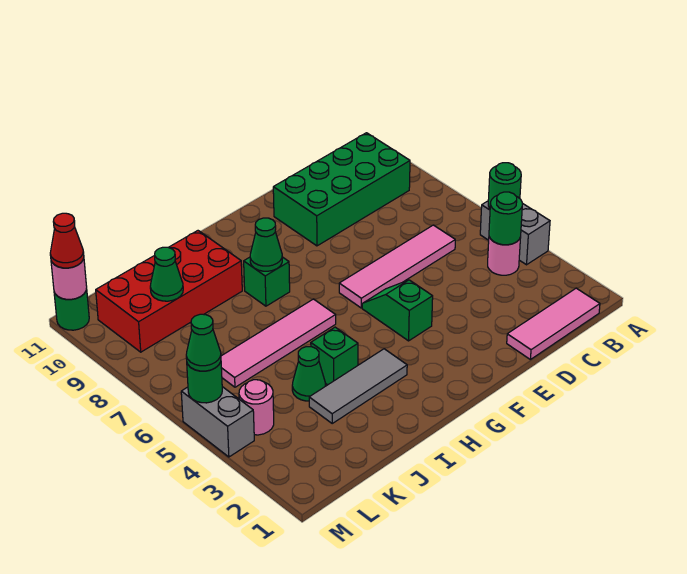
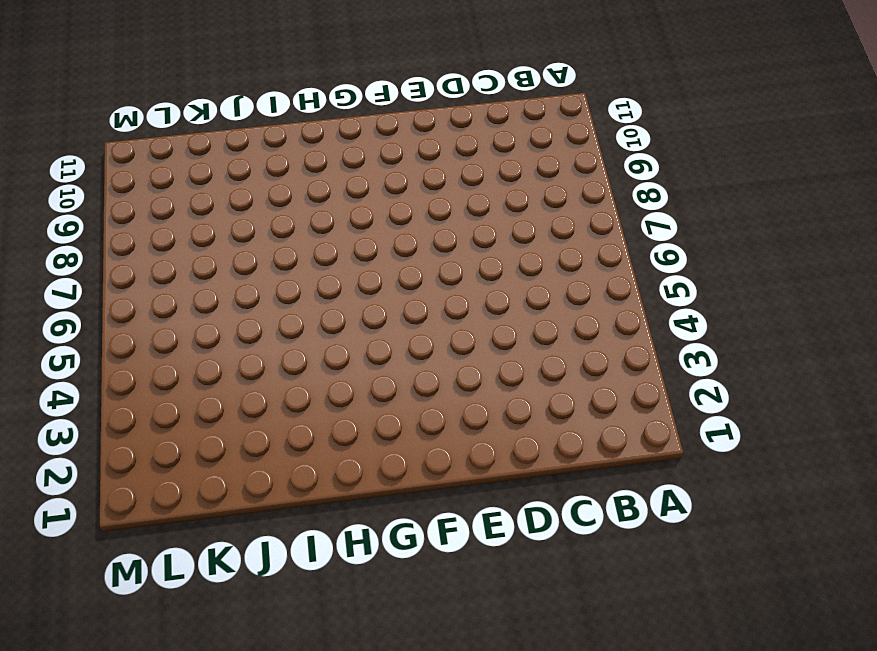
none -> grey brick A4:A5 level 1
none -> pink tile B1:D1 level 1
none -> pink round brick B4 level 1

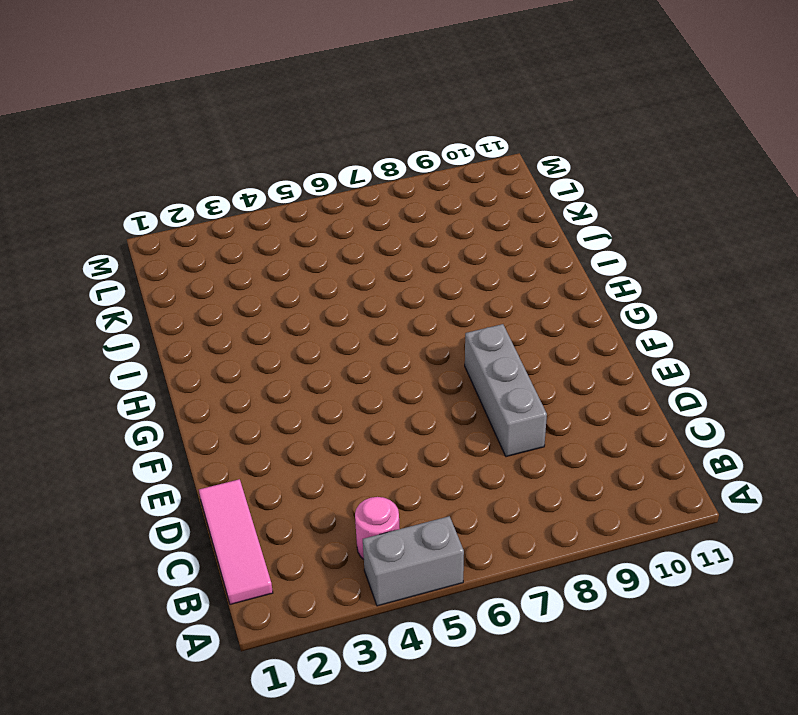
grey brick D8:F8 level 1 -> none
none -> green brick B9:E10 level 1
none -> pink tile C6:F6 level 1
none -> green slope F4:F5 level 1 top 4

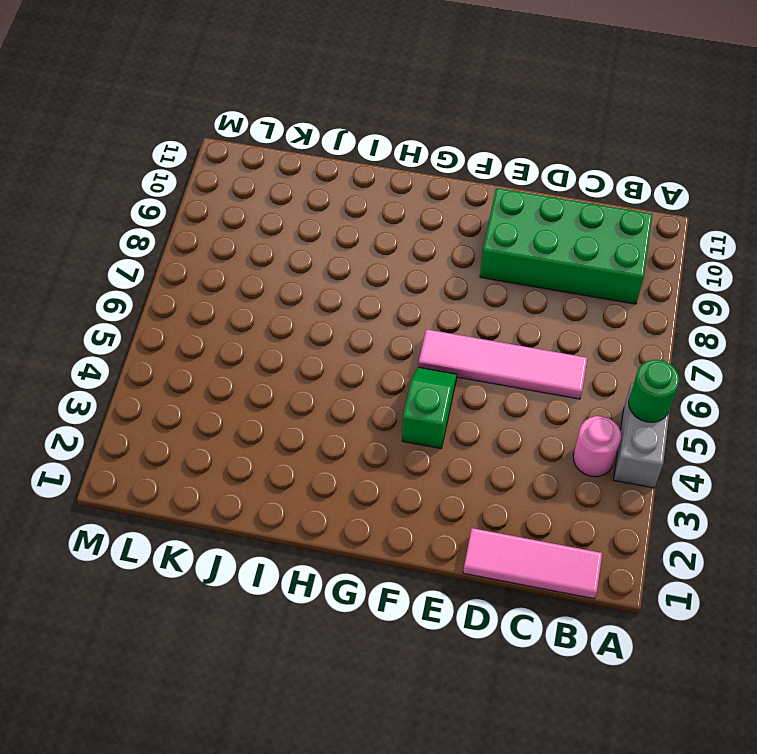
none -> grey tile H3:J3 level 1
none -> pink tile H6:K6 level 1
none -> green brick H8 level 1

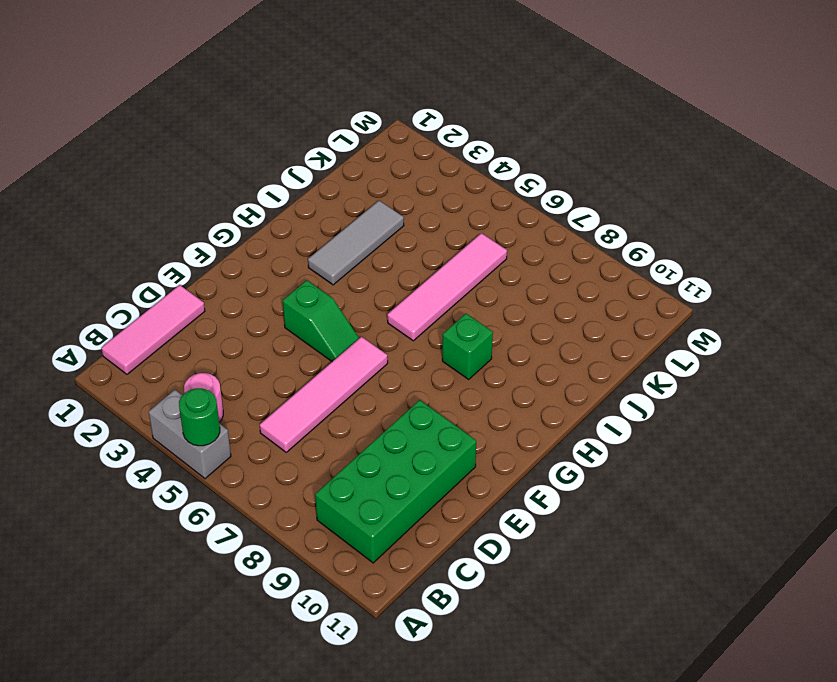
none -> green brick I4 level 1
none -> red brick I9:L10 level 1
none -> green cone J4 level 1

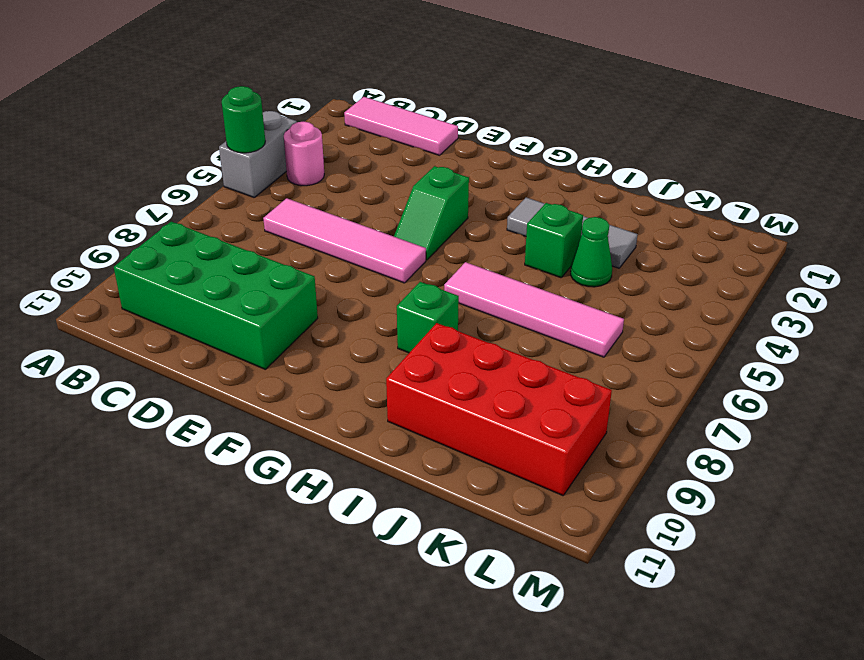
none -> pink round brick L4 level 1
none -> grey brick M4:M5 level 1
none -> green round brick M11 level 1

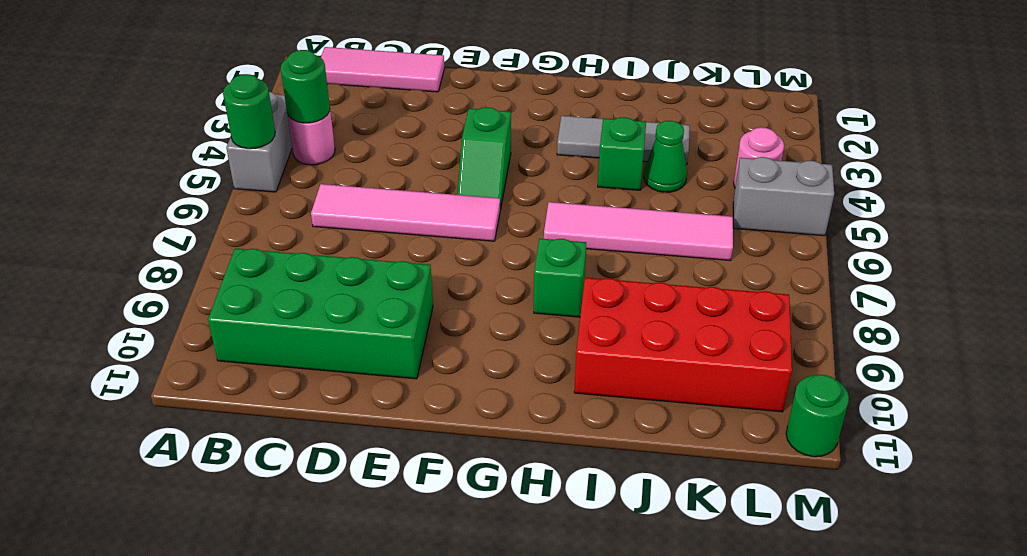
grey brick L5:M5 level 1 -> grey brick M4:M5 level 1
none -> green cone H8 level 2
none -> green cone K9 level 2
none -> green round brick M5 level 2

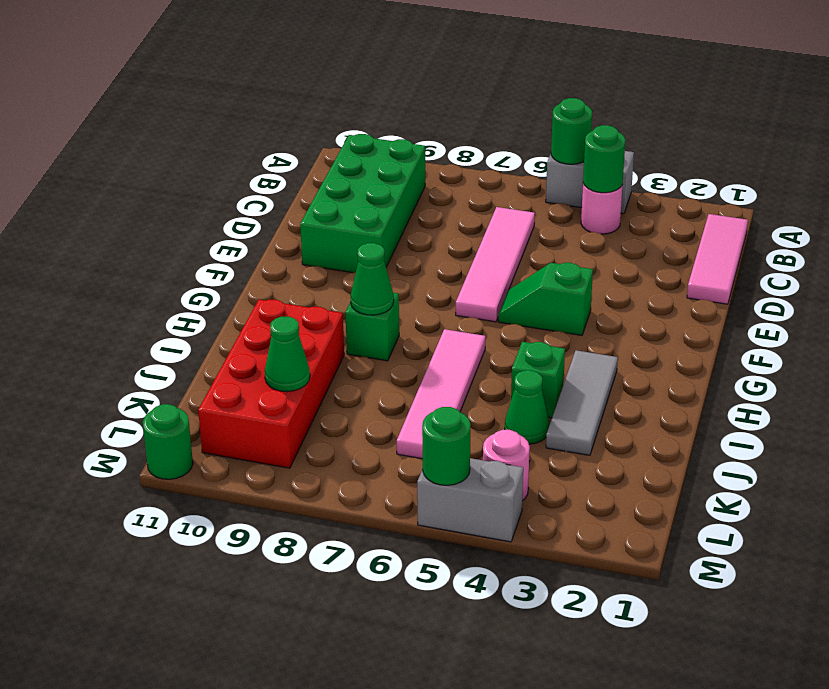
none -> pink round brick M11 level 2
none -> green cone M5 level 3
none -> red cone M11 level 3

